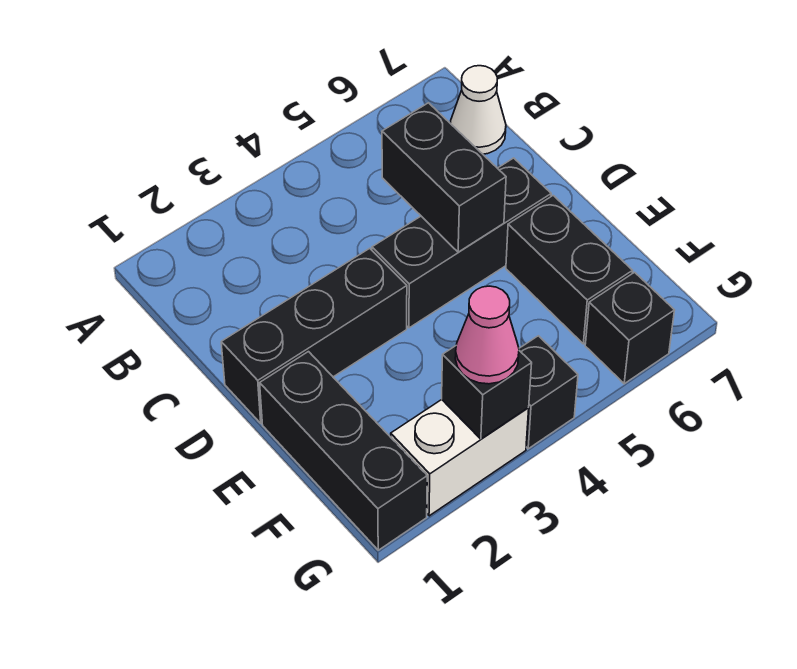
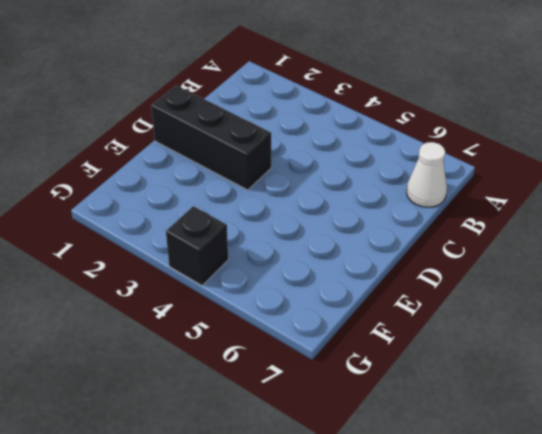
none -> black brick D4:D6 level 1
none -> black brick E1:G1 level 1

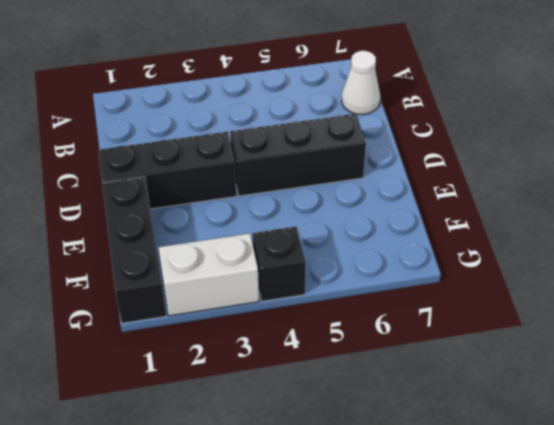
none -> black brick E6:F6 level 1
none -> black brick G6 level 1

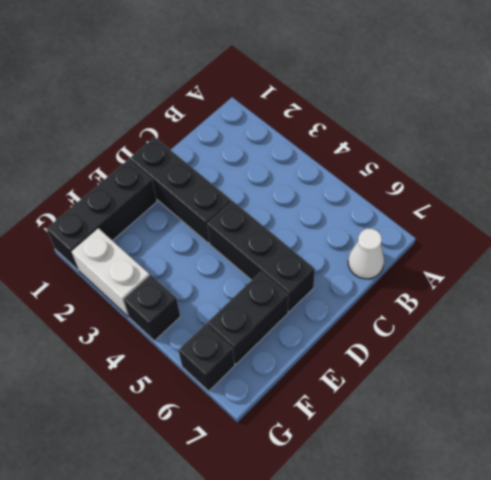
none -> black brick C5:D5 level 2
none -> black brick G3 level 2

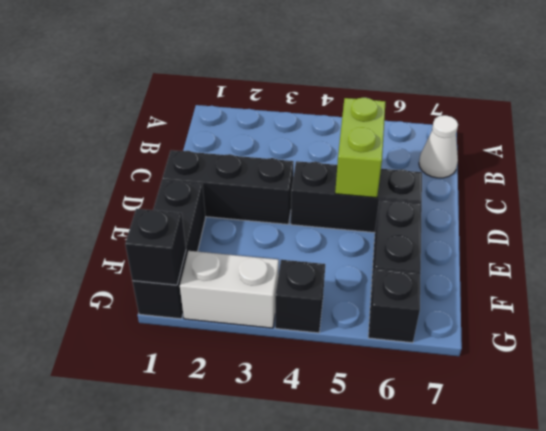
lime brick C5:D5 level 2 -> black brick C5:D5 level 2
black brick G1 level 2 -> black brick G3 level 2
none -> pink cone G3 level 3

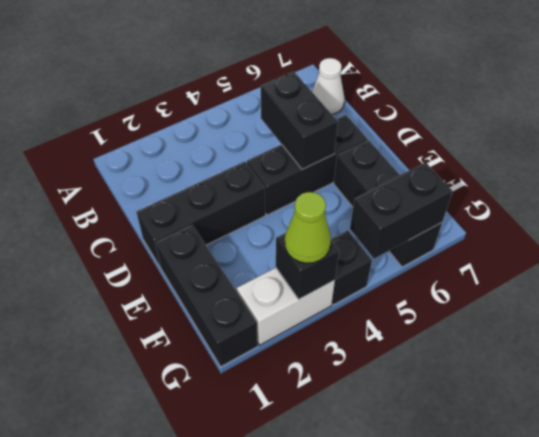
lime cone G3 level 3 -> pink cone G3 level 3
black brick G5:G6 level 2 -> none

